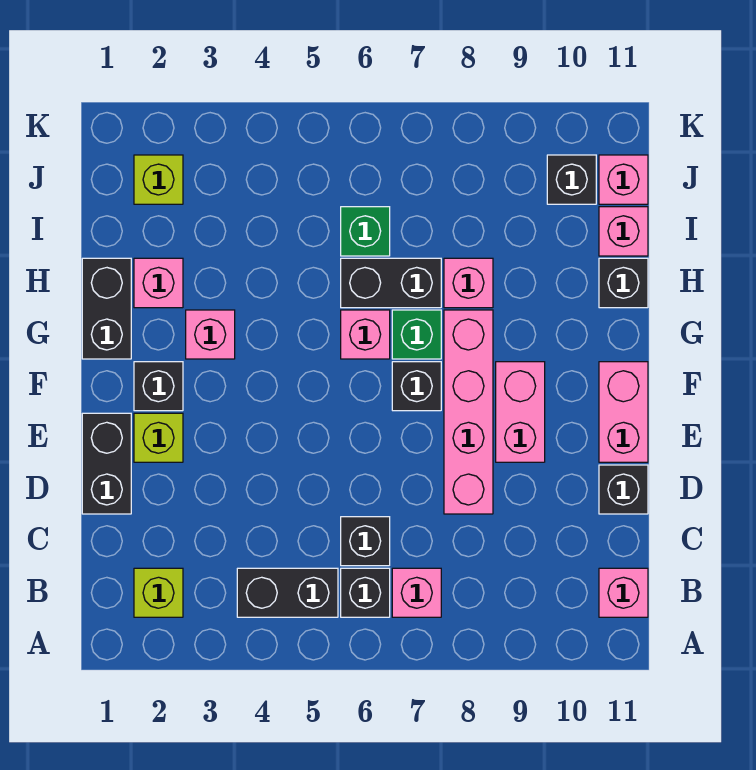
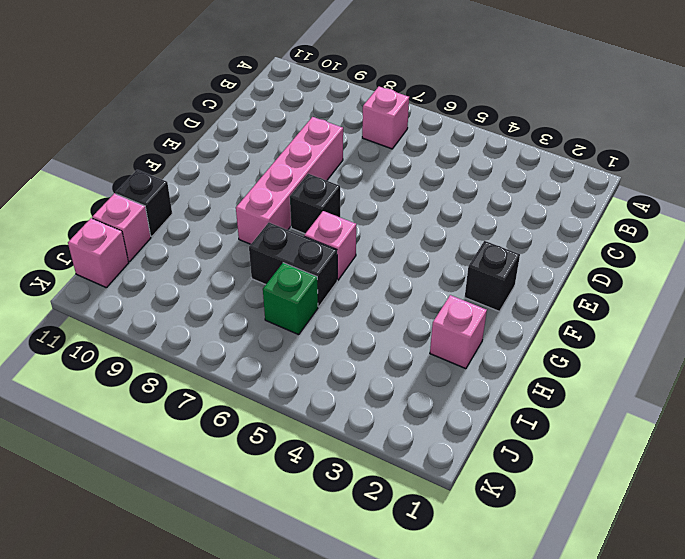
none -> lime brick B2 level 1
none -> black brick B4:B5 level 1
none -> black brick B6 level 1

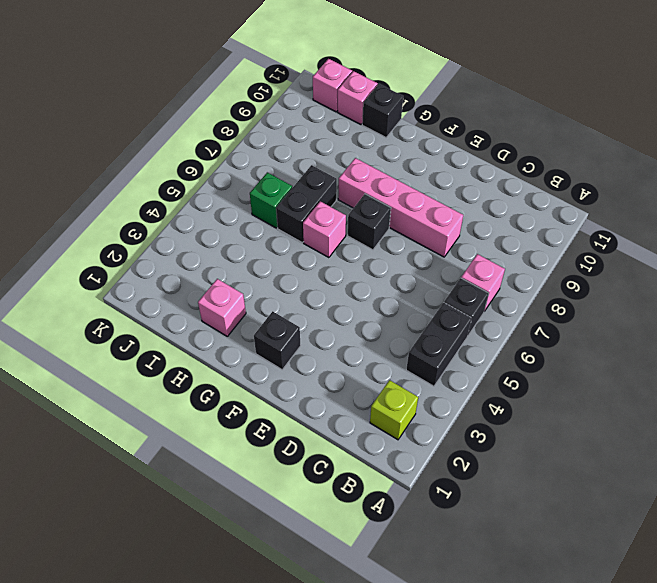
none -> pink brick B11 level 1
none -> black brick C6 level 1
none -> black brick D1:E1 level 1

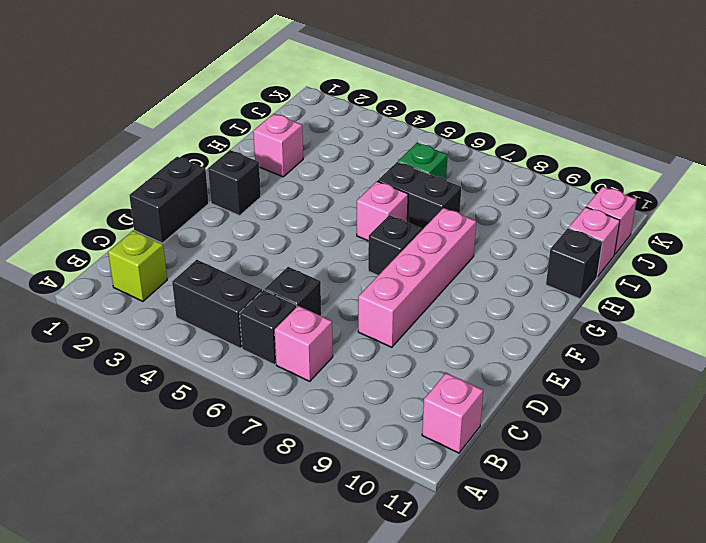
none -> black brick D11 level 1
none -> lime brick E2 level 1
none -> pink brick E9:F9 level 1

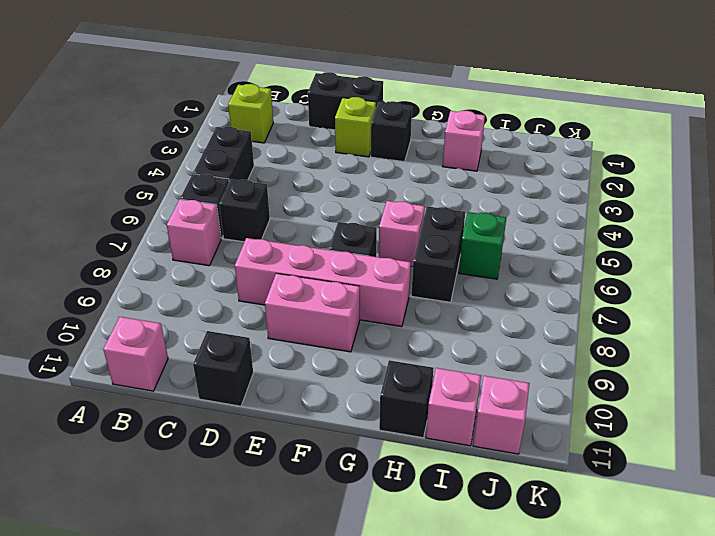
none -> pink brick E11:F11 level 1
none -> black brick G1:H1 level 1
none -> pink brick G3 level 1

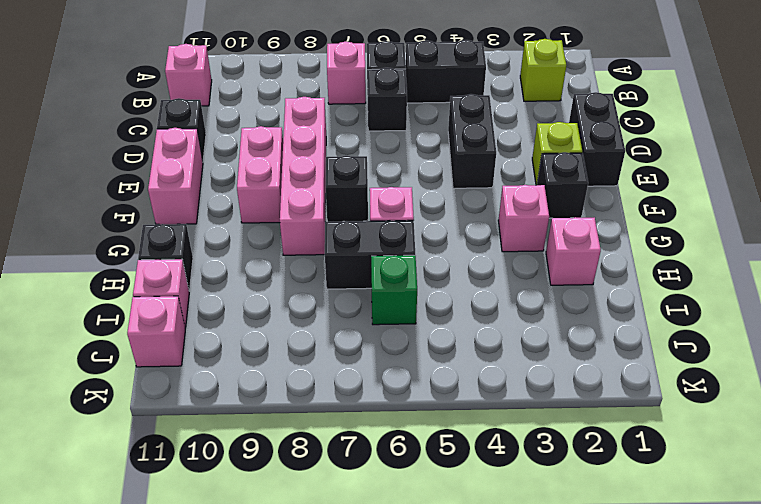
black brick D4:E4 level 1 -> black brick G1:H1 level 1
none -> green brick G7 level 1
none -> pink brick H8 level 1
none -> lime brick J2 level 1

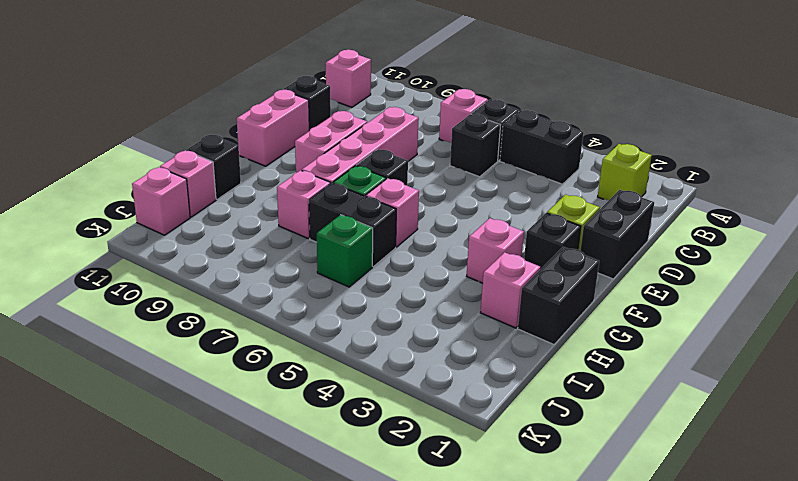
none -> lime brick J2 level 1
none -> black brick J10 level 1

